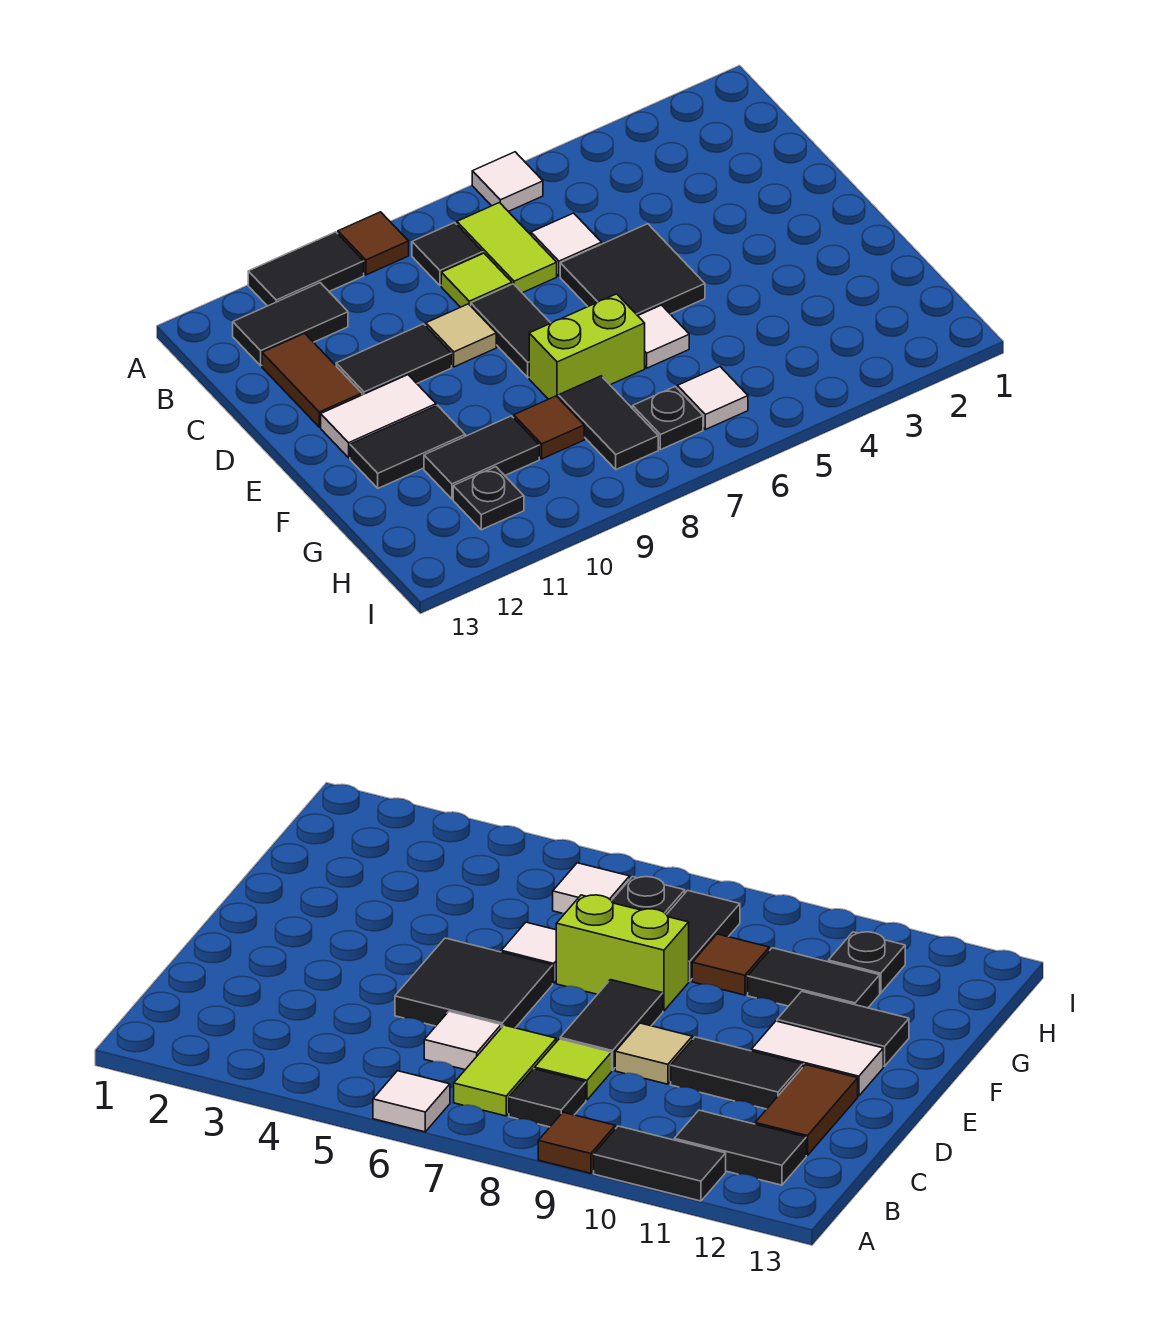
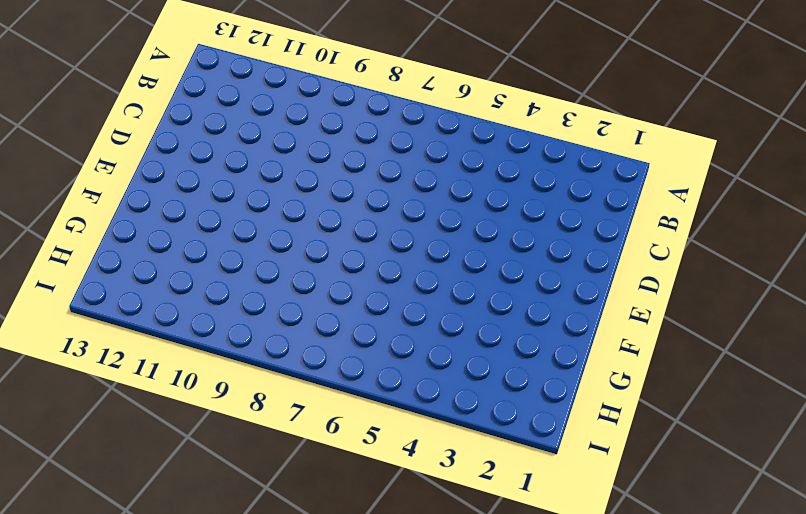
none -> white tile A6 level 1
none -> brown tile A9 level 1
none -> black tile A10:A11 level 1

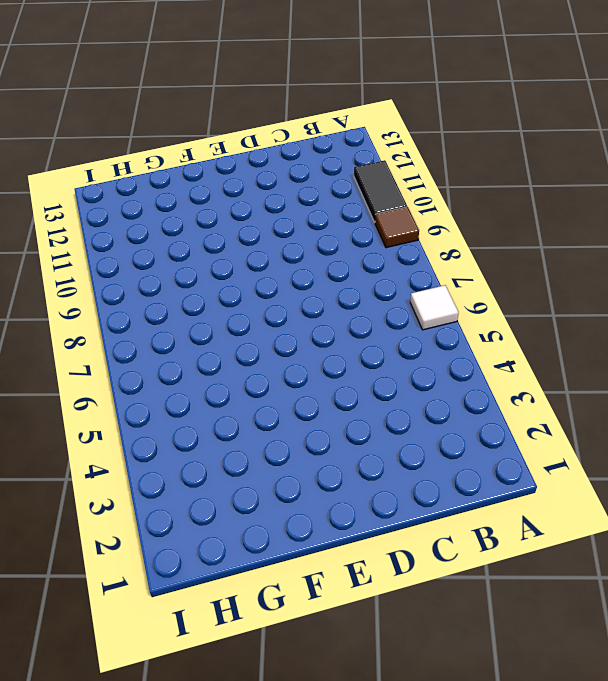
none -> lime tile B7:C7 level 1
none -> black tile B8 level 1
none -> black tile B11:B12 level 1

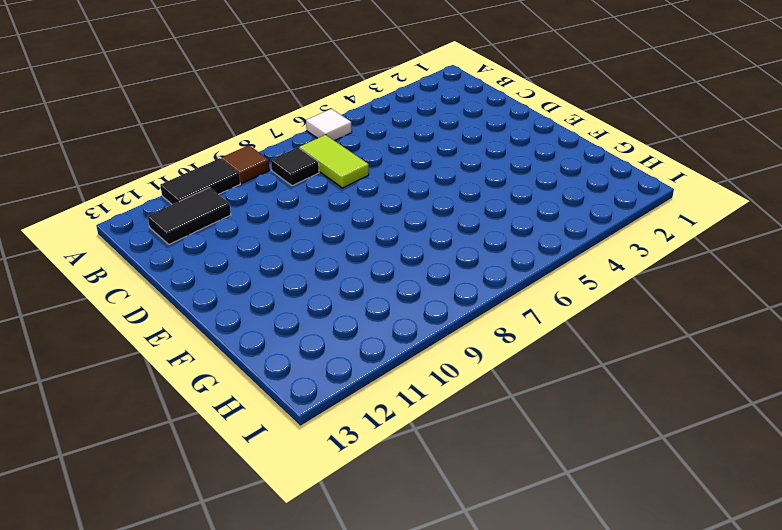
none -> white tile C6 level 1
none -> lime tile C8 level 1
none -> brown tile C12:D12 level 1

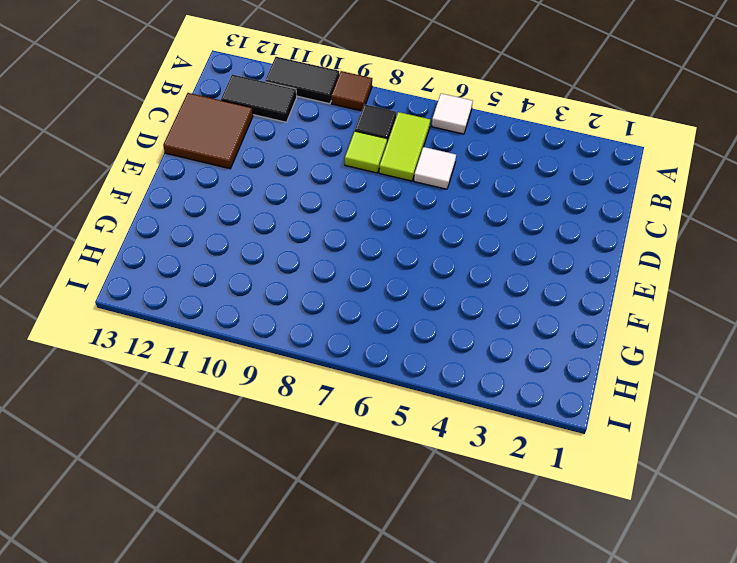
brown tile C12:D13 level 1 -> brown tile C12:D12 level 1
none -> black tile D5:E6 level 1
none -> black tile D8:E8 level 1
none -> tan tile D9 level 1

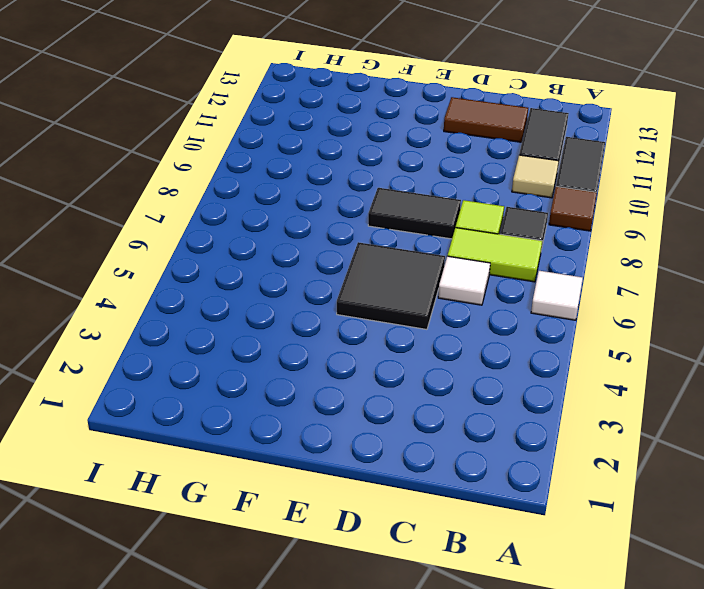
tan tile B10 level 1 -> tan tile D9 level 1
none -> black tile D10:D11 level 1
none -> white tile E11:E12 level 1
none -> white tile F6 level 1

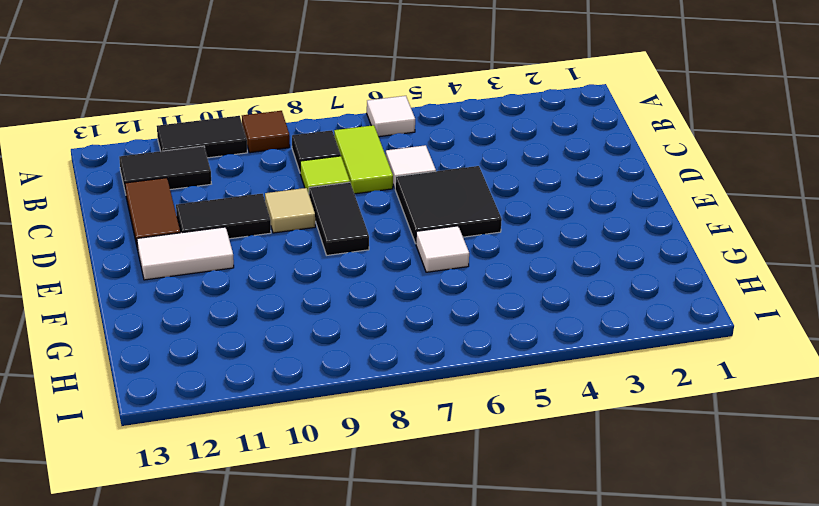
none -> lime brick F7:F8 level 1
none -> black tile F11:F12 level 1
none -> black tile G8:H8 level 1

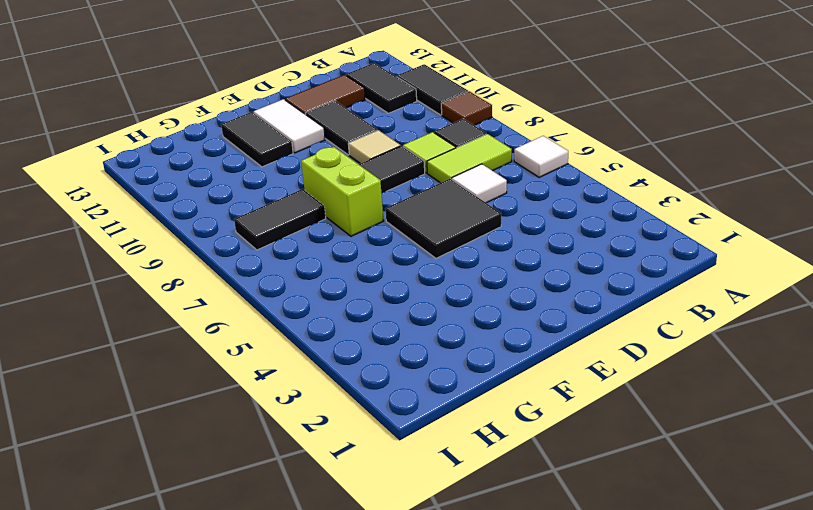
none -> white tile F6 level 1
none -> brown tile G9 level 1
none -> black tile G10:G11 level 1

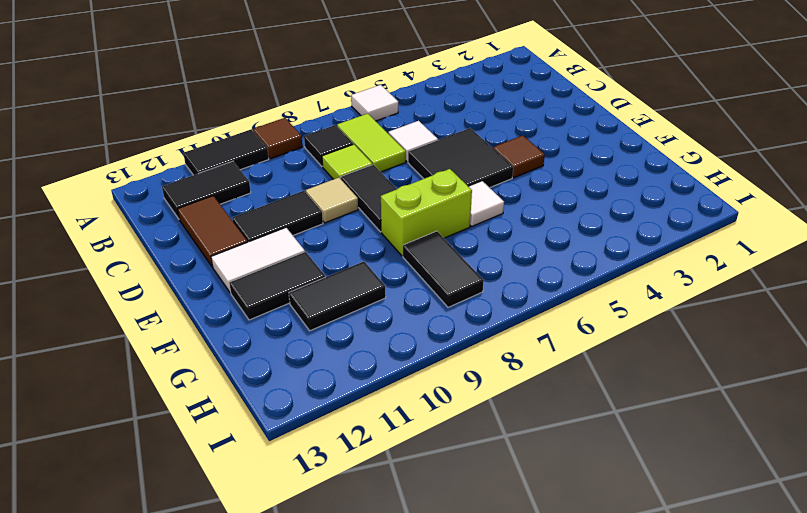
brown tile E4 level 1 -> brown tile G9 level 1
none -> white tile H6 level 1
none -> black plate H7 level 1
none -> black plate H11 level 1

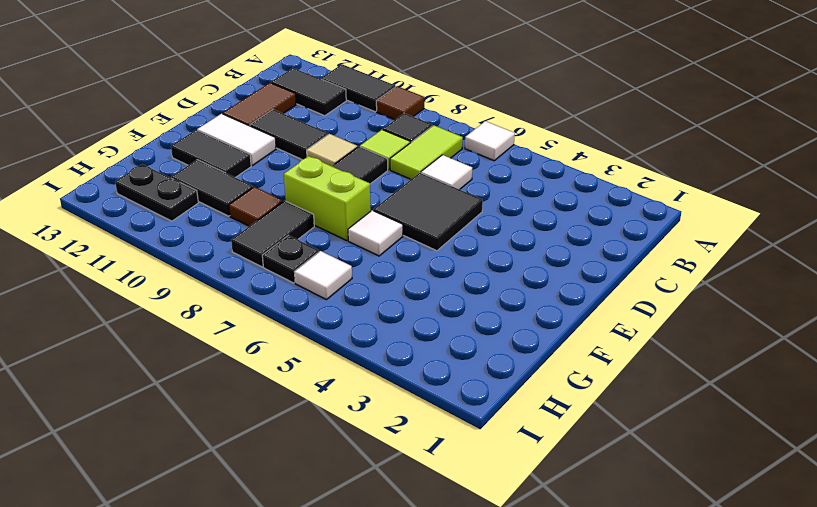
black plate H11:H12 level 1 -> black plate H11 level 1

